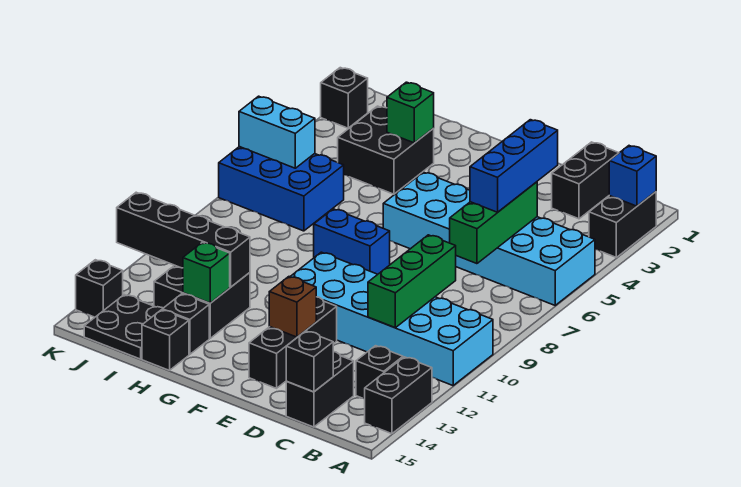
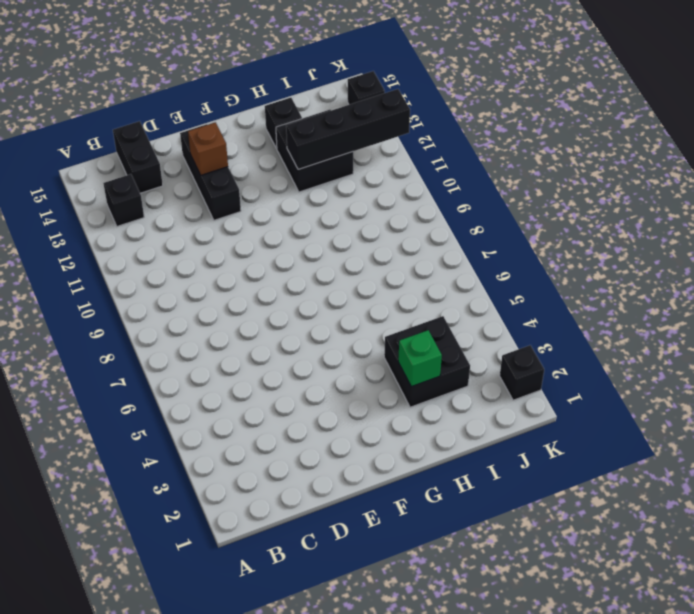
none -> black brick A2:A3 level 1
none -> cyan brick A5:F6 level 1
none -> cyan brick A10:F11 level 1

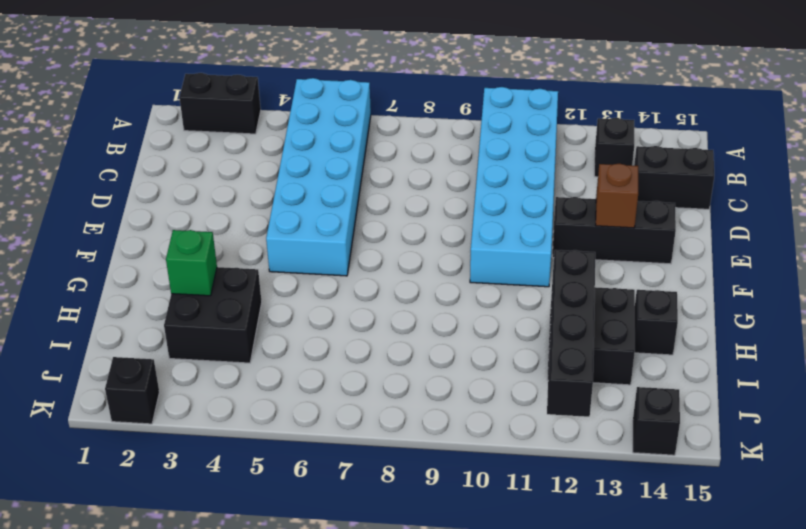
none -> black brick A13:A14 level 1
none -> black brick C1:C2 level 1
none -> blue brick F8:G8 level 1

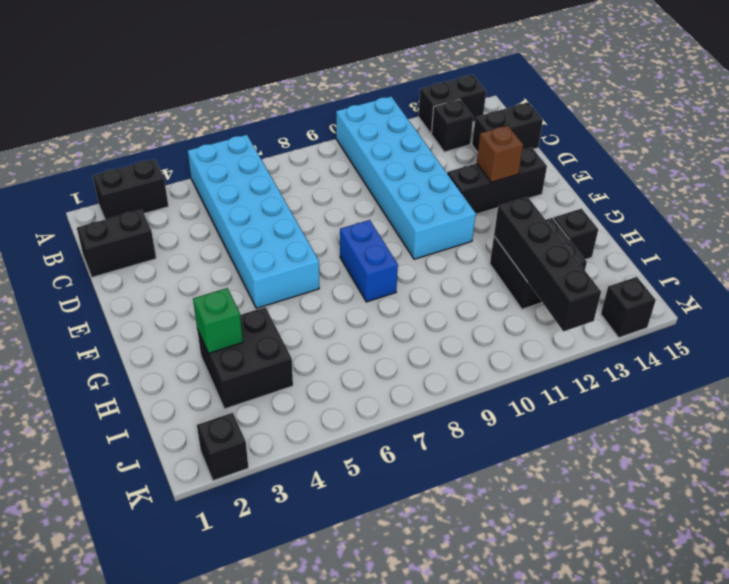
none -> black brick H15 level 1
none -> blue brick I6:K7 level 1
none -> black plate I14:J15 level 1

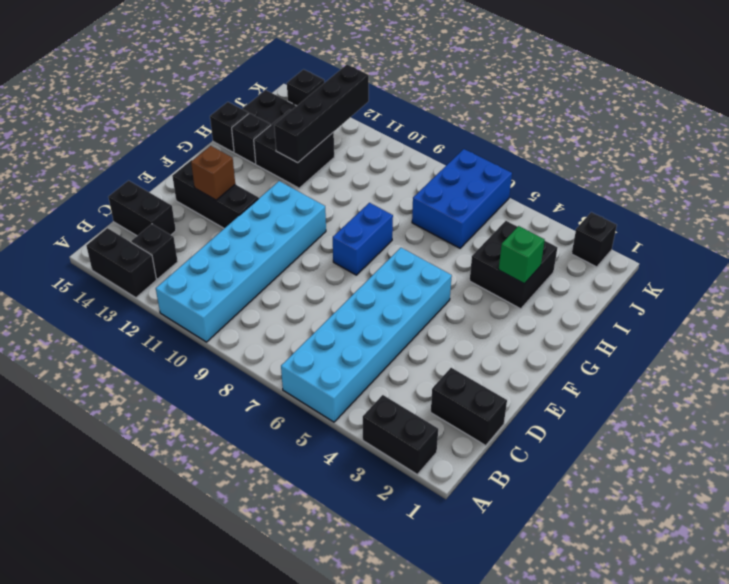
none -> blue brick A2 level 2
none -> green brick C5:C7 level 2
none -> green brick C9:C11 level 2

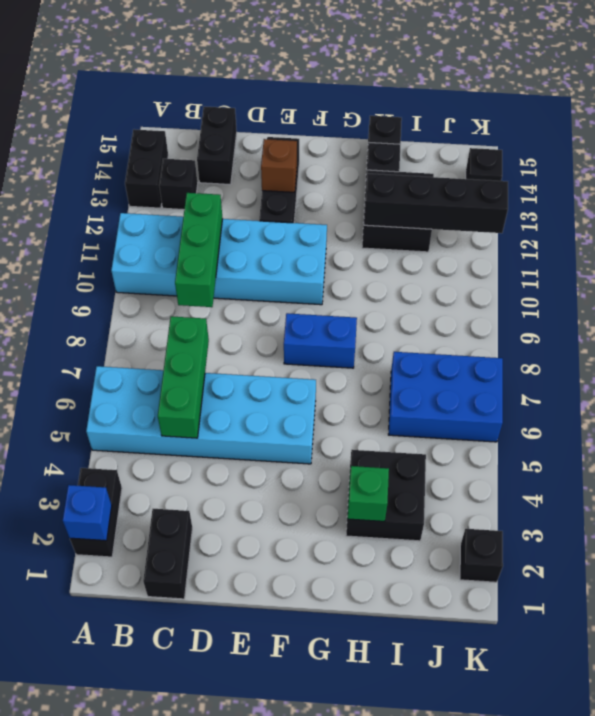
none -> black plate I14:J15 level 1
none -> black brick C15 level 2
none -> green brick H13 level 2

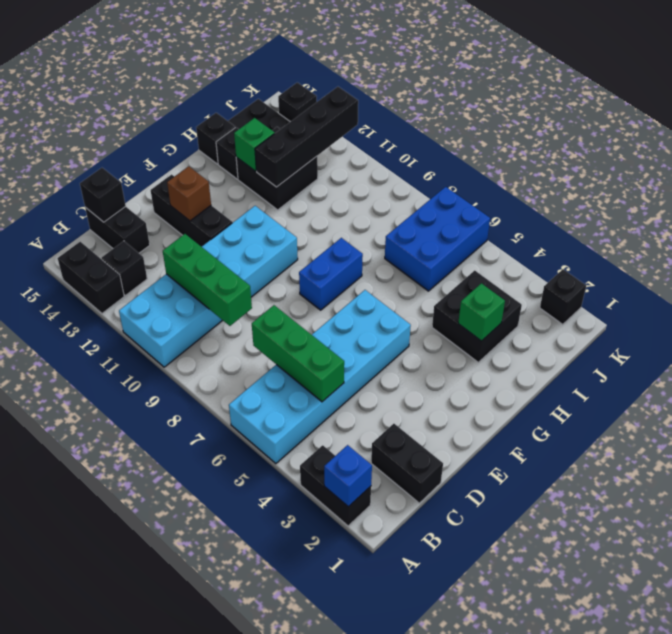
none -> cyan brick J6:K6 level 2
none -> blue brick C4:C6 level 3

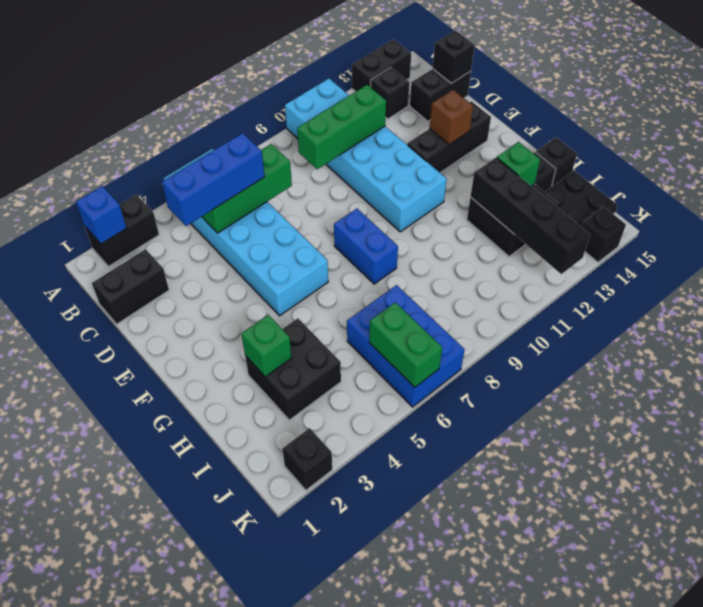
green brick J6:K6 level 2 -> cyan brick J6:K6 level 2

